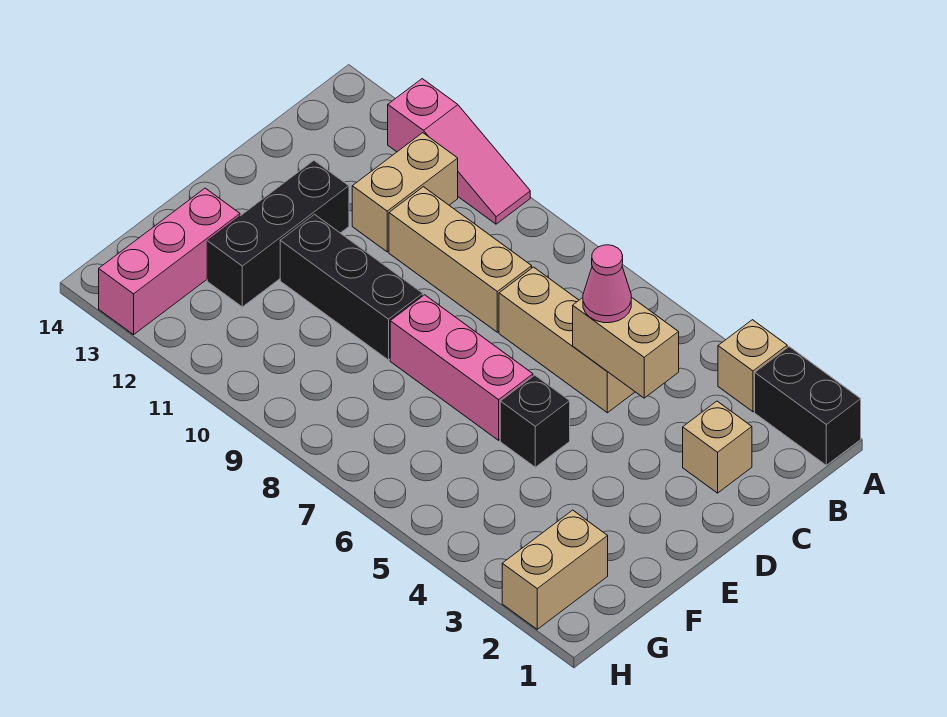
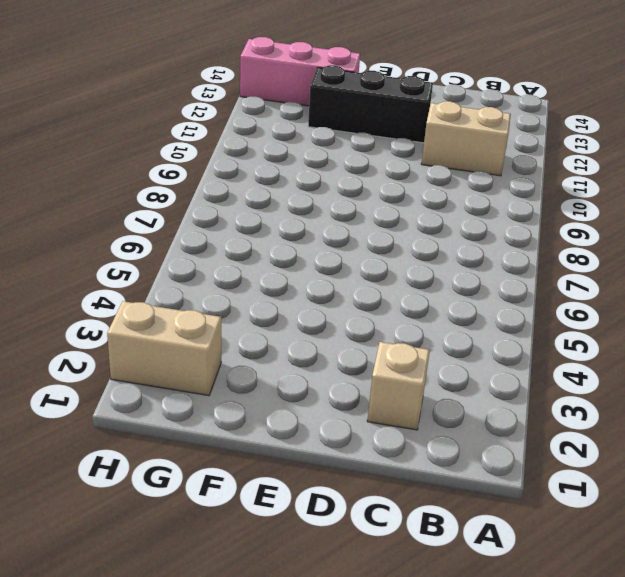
none -> black brick A1:A2 level 1
none -> tan brick A3 level 1
none -> pink slope A10:A12 level 1 top 12

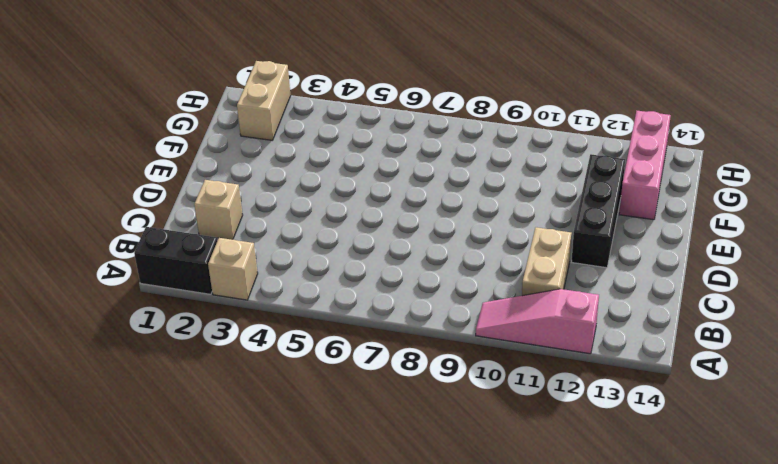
none -> tan brick C5:C7 level 1
none -> tan brick C8:C10 level 1
none -> black brick E5 level 1

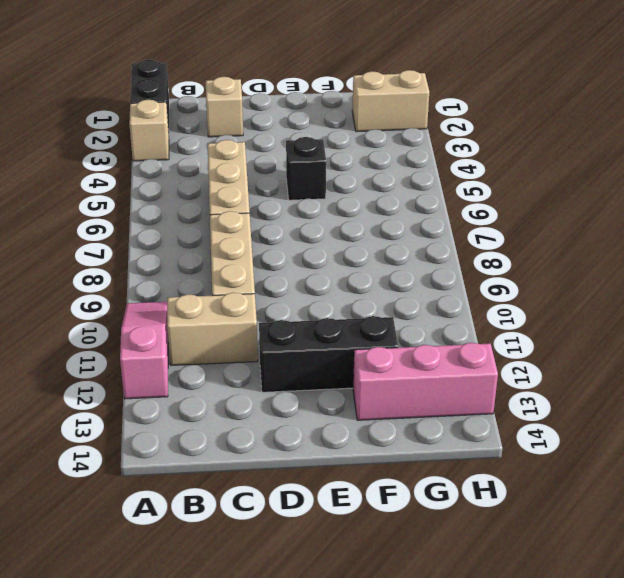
none -> pink brick E6:E8 level 1
none -> black brick E9:E11 level 1
none -> tan brick C4:C5 level 2

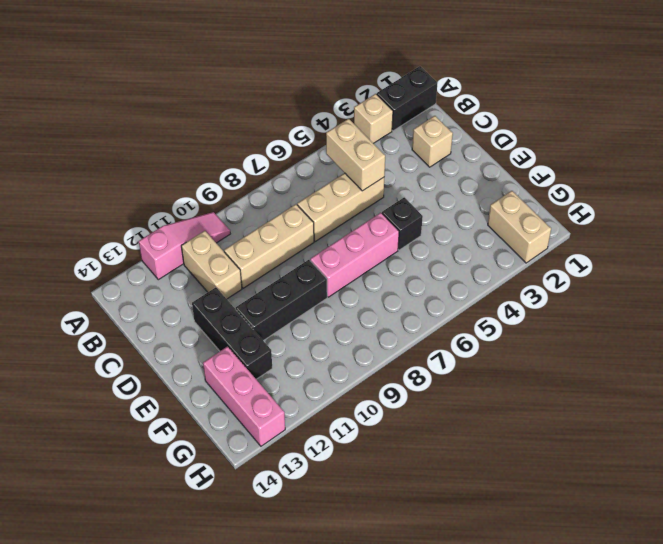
tan brick B5:C5 level 2 -> tan brick C4:C5 level 2
none -> pink cone C5 level 3

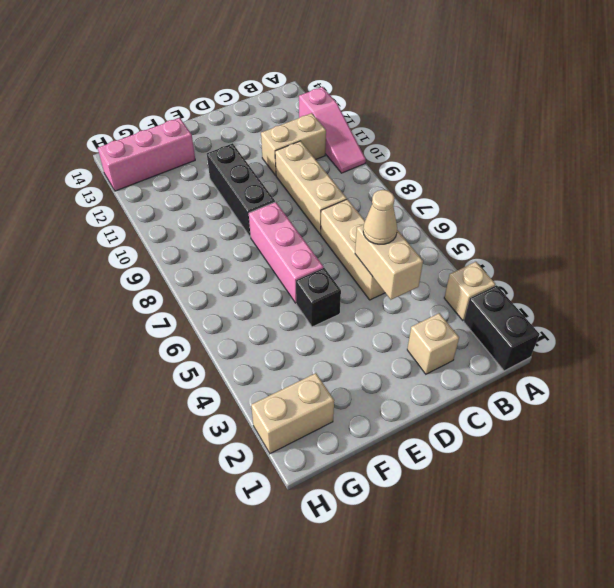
tan cone C5 level 3 -> pink cone C5 level 3
none -> black brick D12:F12 level 1

